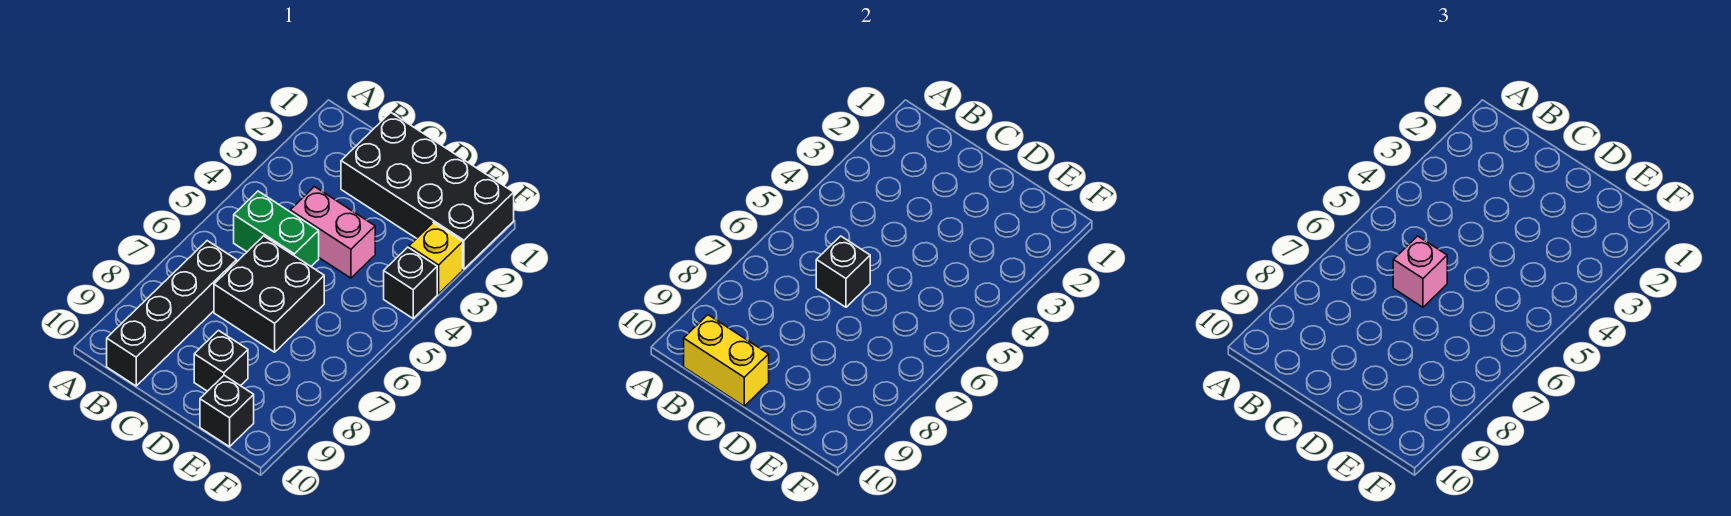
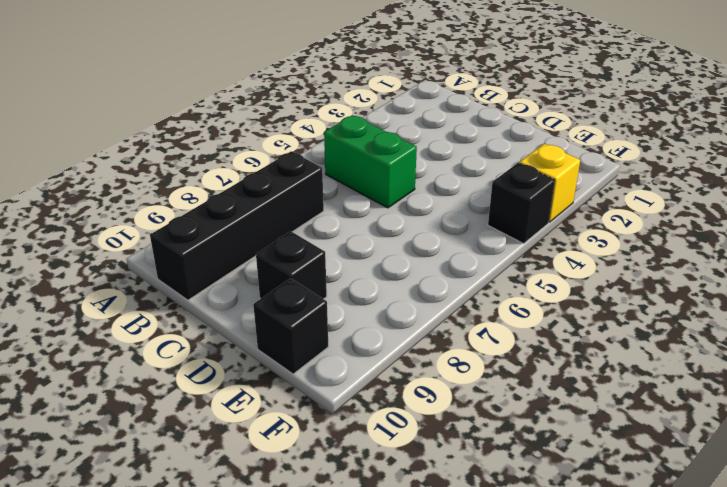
none -> black brick C1:F2 level 1
none -> pink brick C4:D4 level 1
none -> black brick C6:D7 level 1

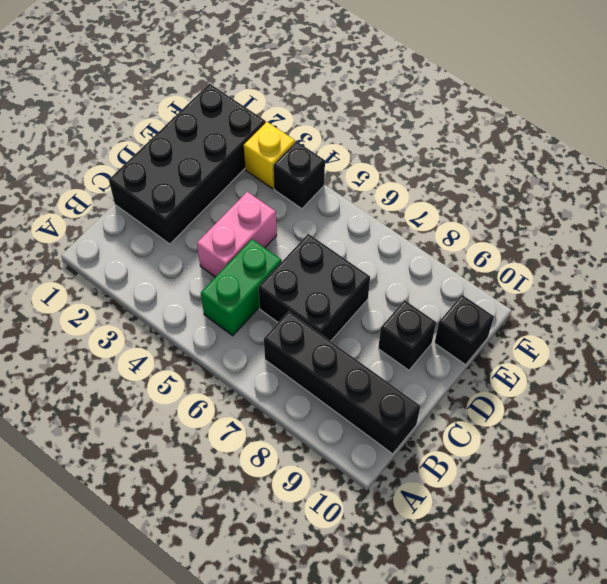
none -> yellow brick B10:C10 level 2
none -> black brick C6 level 2
none -> pink brick C6 level 3

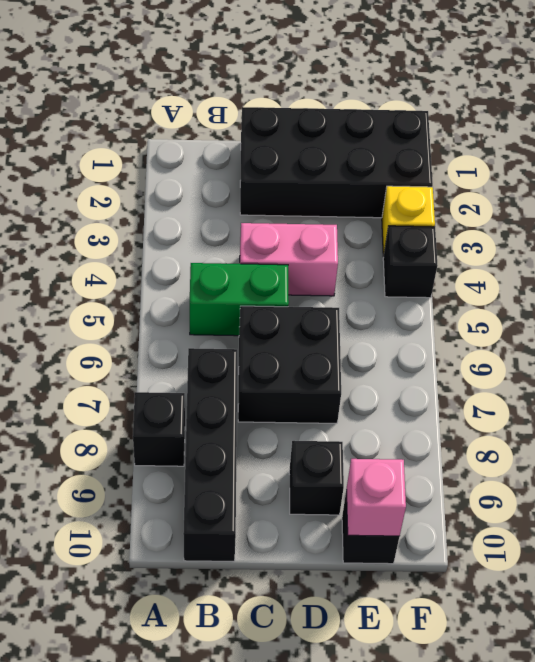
black brick A8 level 1 -> black brick C6 level 2
pink brick E10 level 2 -> pink brick C6 level 3
none -> yellow brick B10:C10 level 2

